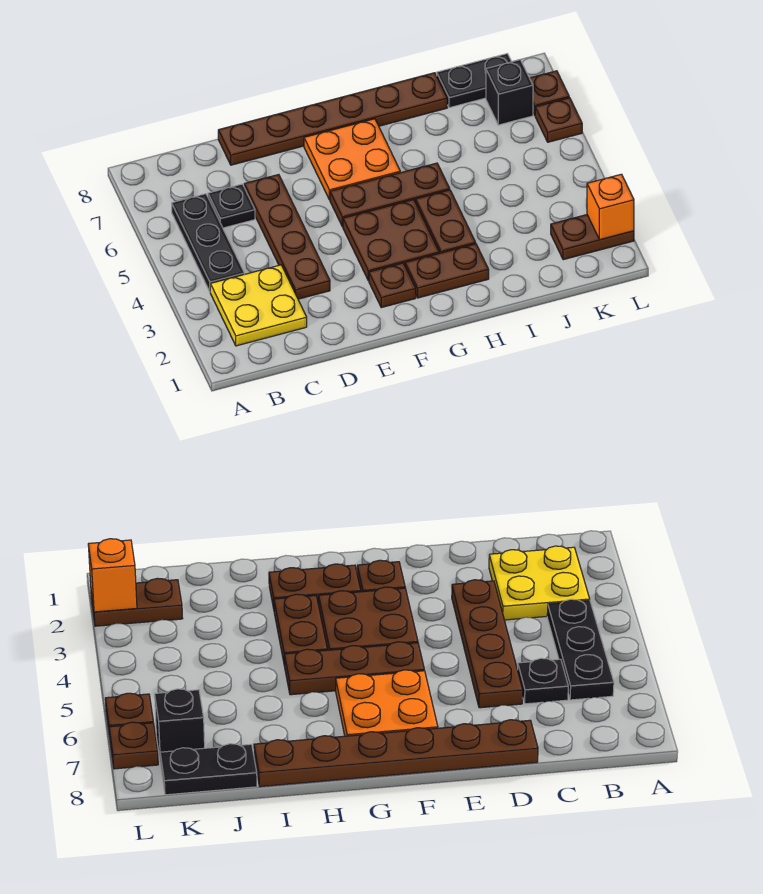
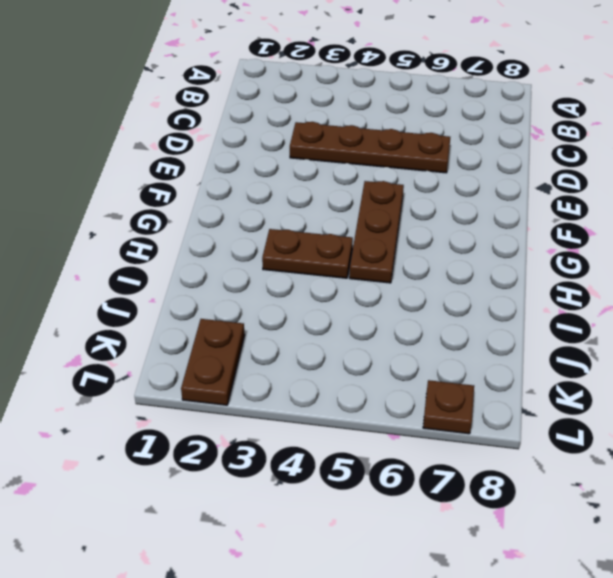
none -> yellow plate B2:C3 level 1
none -> black plate B4:B6 level 1
none -> black plate C6 level 1

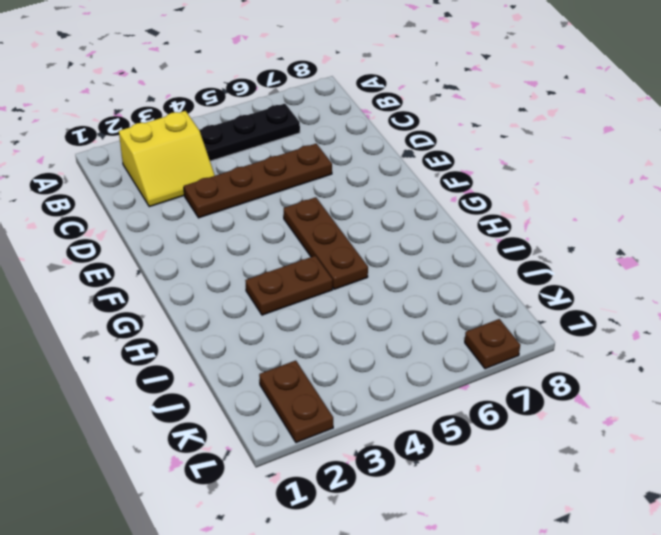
yellow slope B2:C3 level 1 top B -> yellow plate B2:C3 level 1
none -> black plate C6 level 1
none -> brown plate D8:I8 level 1
none -> brown plate F2 level 1

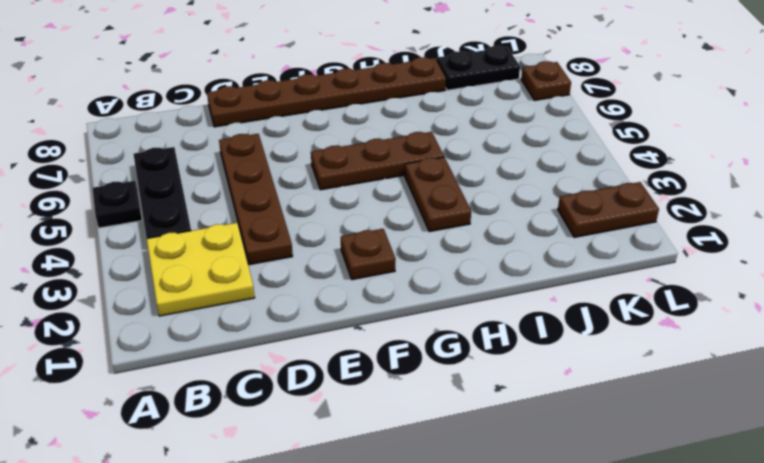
black plate A5 level 1 -> black plate C6 level 1
none -> brown plate F3:G4 level 1
none -> orange plate F6:G7 level 1
none -> brown plate G2:H2 level 1

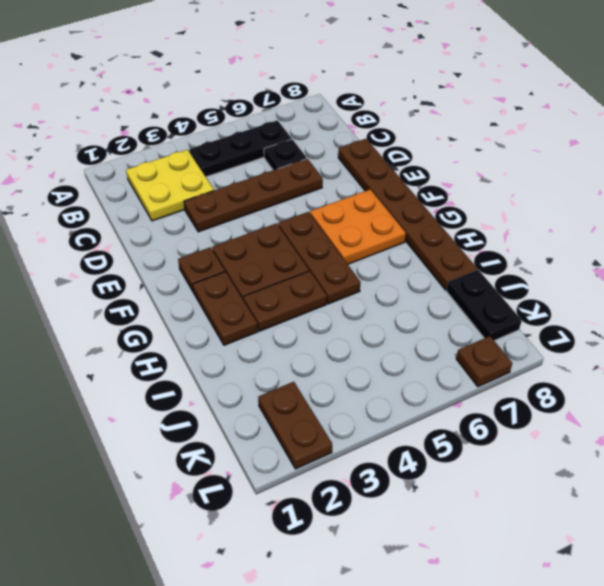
none -> black brick K7 level 1
none -> brown plate L6 level 1
none -> orange brick L2 level 2

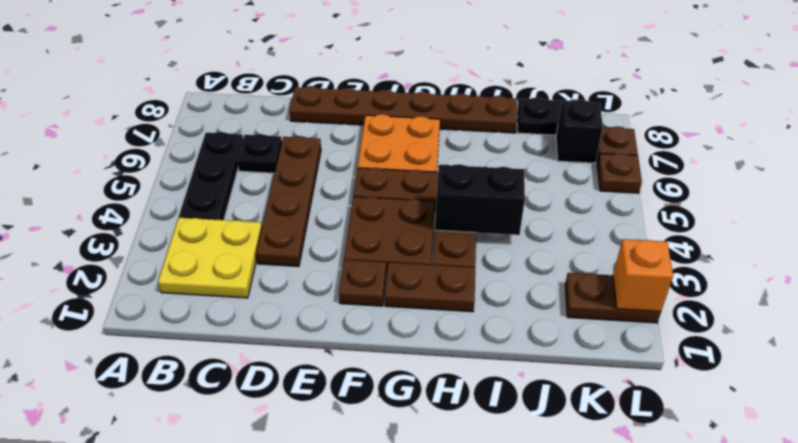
black brick H4:I4 level 2 -> none

